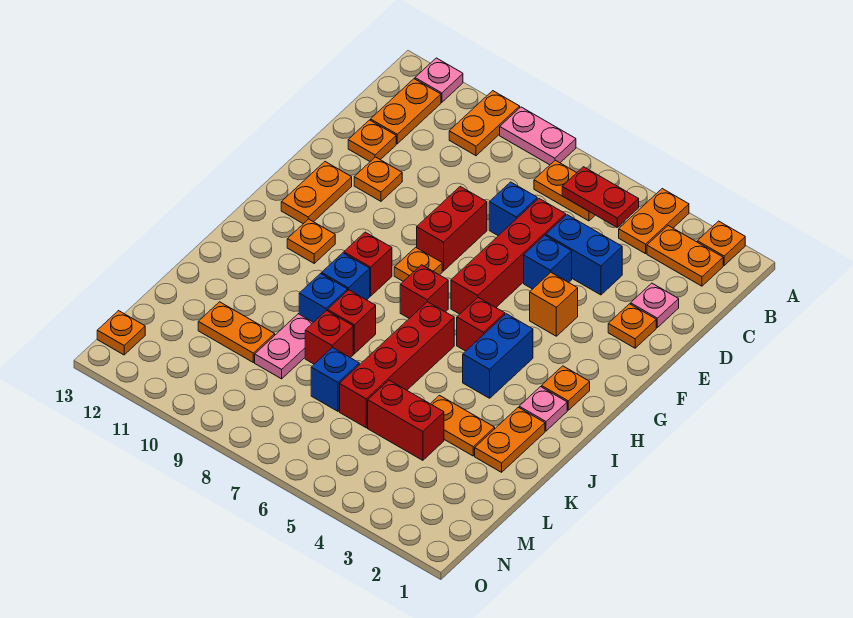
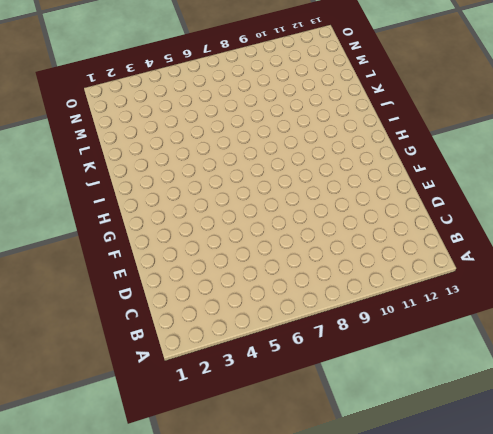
none -> orange plate A2 level 1
none -> orange plate A4:B4 level 1
none -> pink plate A8:A9 level 1
none -> orange plate A10:B10 level 1

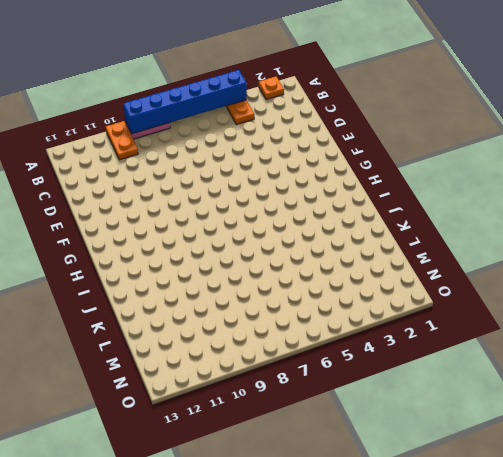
blue brick A4:A9 level 2 -> none
none -> pink plate A12 level 1
none -> orange plate B2:B3 level 1
none -> orange plate B6:B7 level 1
none -> orange plate B12:C12 level 1

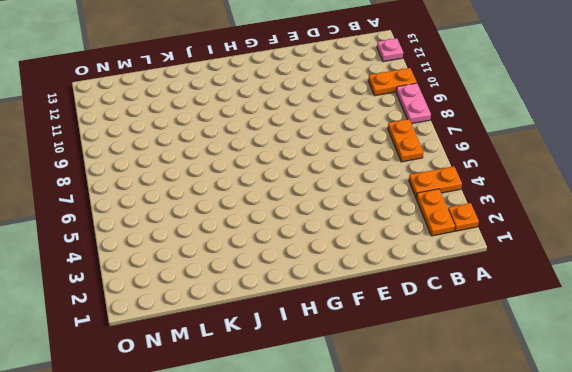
none -> orange plate B12:C12 level 1
none -> pink plate D2 level 1
none -> blue brick D4:D5 level 1
none -> red brick D6:G6 level 1

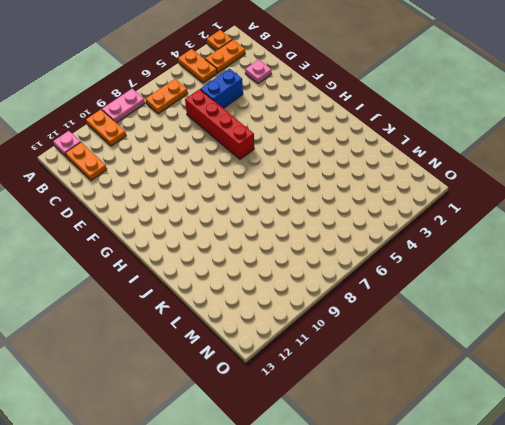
none -> blue brick D7 level 1
none -> orange plate D12 level 1
none -> orange plate E2 level 1
none -> blue brick E5 level 1

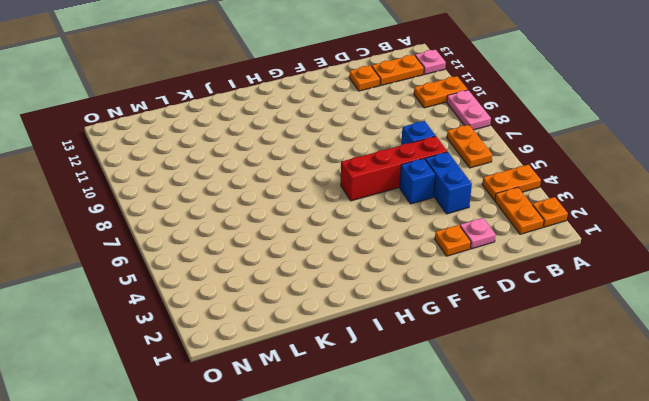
none -> red brick E8:F8 level 1
none -> orange plate E11 level 1
none -> orange brick F4 level 1
none -> orange plate F12:G12 level 1

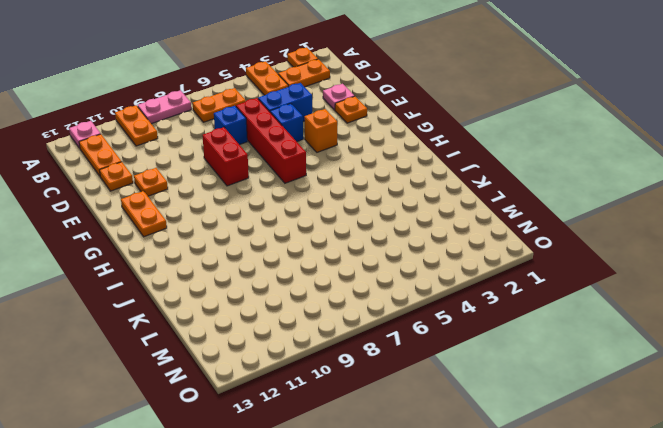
none -> orange plate G8 level 1
none -> orange plate H2 level 1
none -> blue brick H4:I4 level 1
none -> red brick H5 level 1

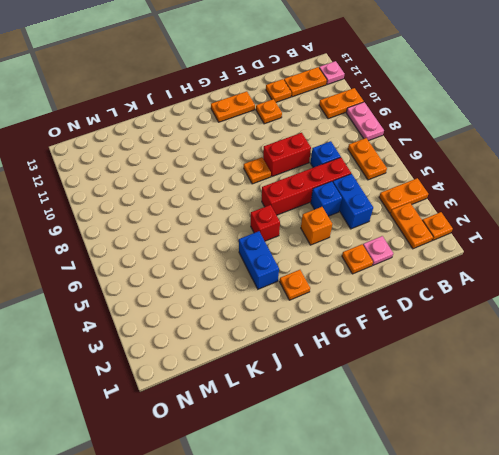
blue brick I3:I4 level 1 -> blue brick H4:I4 level 1
none -> red brick H7 level 1
none -> red brick H9 level 1
none -> orange plate H11 level 1
none -> pink plate I2 level 1

